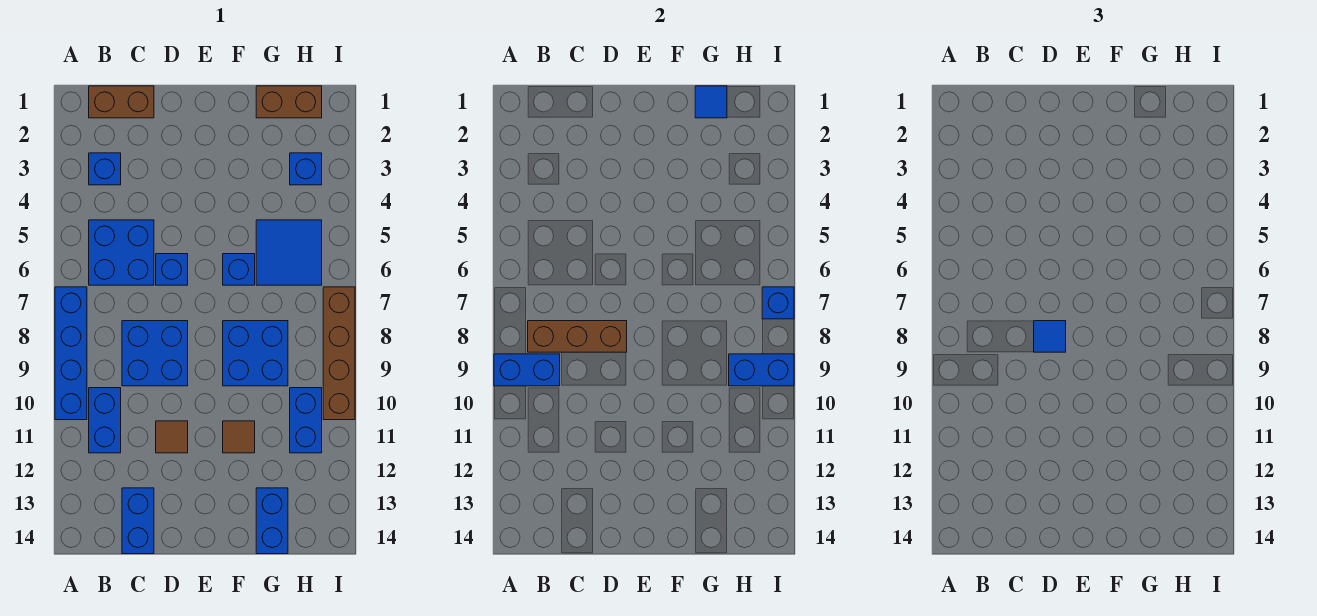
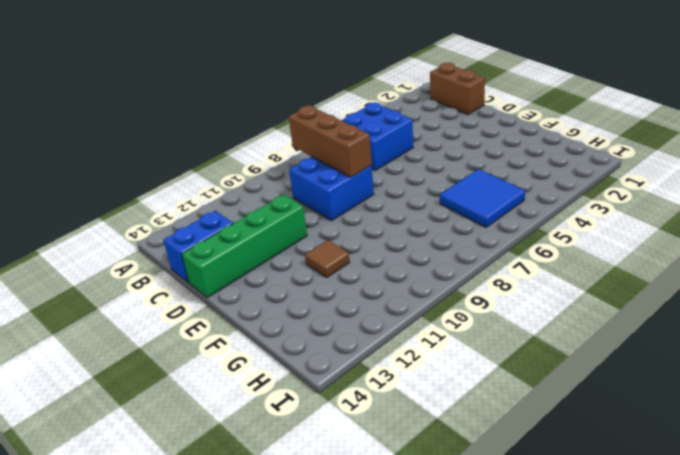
green brick D11:D14 level 1 -> brown tile D11 level 1
none -> blue brick A7:A10 level 1
none -> blue brick B3 level 1
none -> blue brick B10:B11 level 1

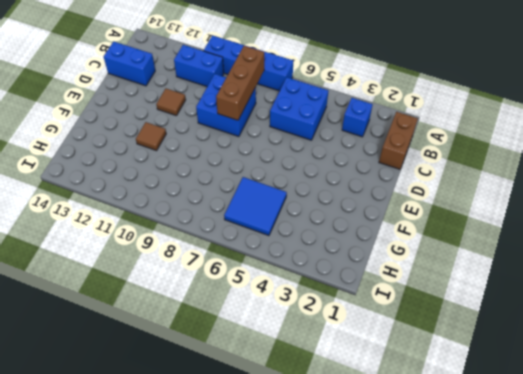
none -> blue brick D6 level 1
none -> blue brick F6 level 1
none -> blue brick F8:G9 level 1

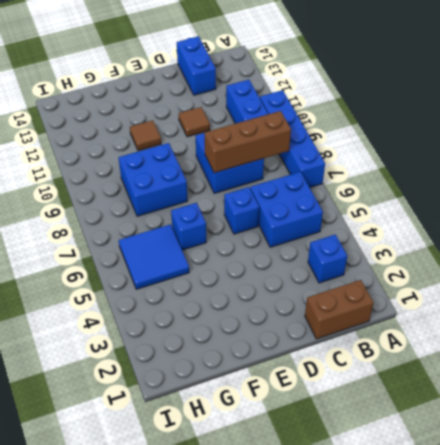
none -> brown brick G1:H1 level 1
none -> blue brick G13:G14 level 1
none -> blue brick H3 level 1

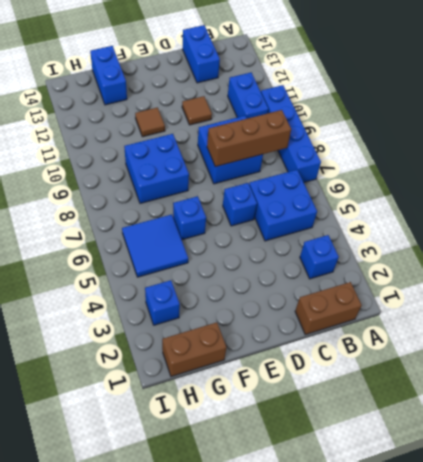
none -> blue brick H10:H11 level 1
none -> brown brick I7:I10 level 1
none -> blue brick A9:B9 level 2

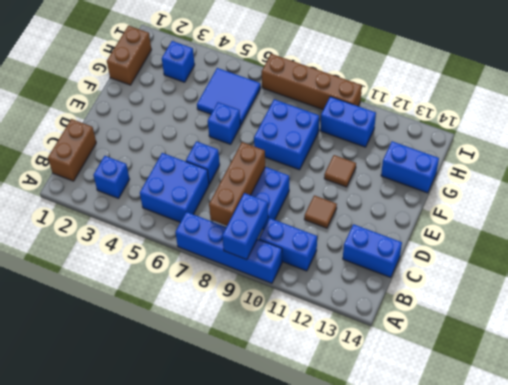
none -> blue tile G1 level 2
none -> blue brick H9:I9 level 2
none -> blue brick I7 level 2

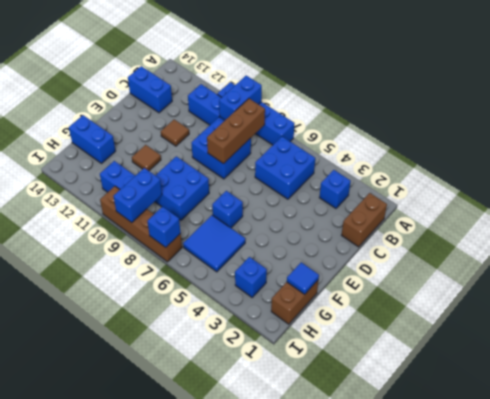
none -> blue brick D6 level 1
none -> blue tile D8 level 3

